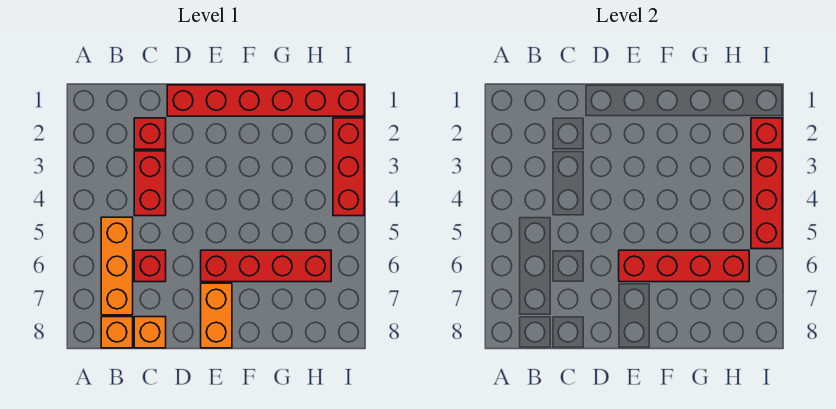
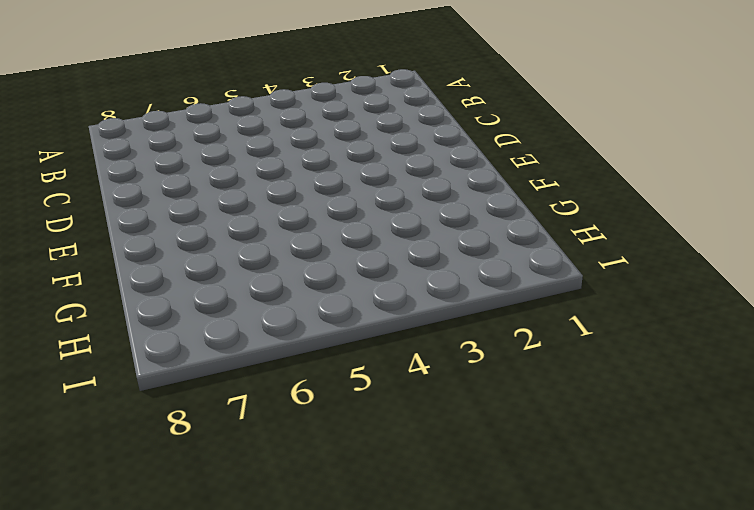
none -> orange brick B5:B7 level 1
none -> orange brick B8 level 1
none -> red brick C2 level 1

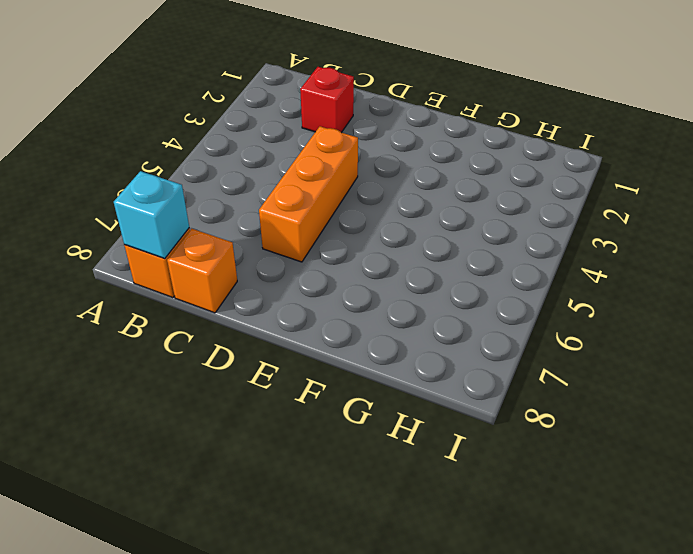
cyan brick B8 level 2 -> none
orange brick D4:D6 level 1 -> orange brick B5:B7 level 1
none -> red brick C3:C4 level 1
none -> red brick C6 level 1
none -> red brick D1:I1 level 1

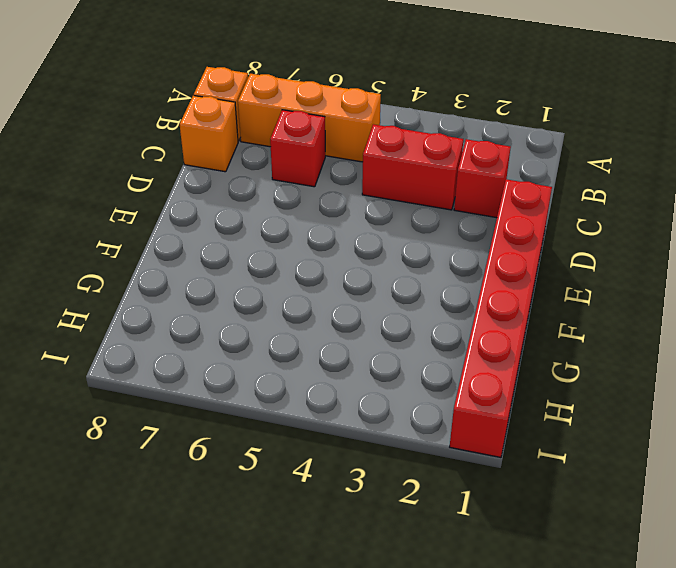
none -> red brick E6:H6 level 1
none -> orange brick E7:E8 level 1
none -> red brick I2:I4 level 1

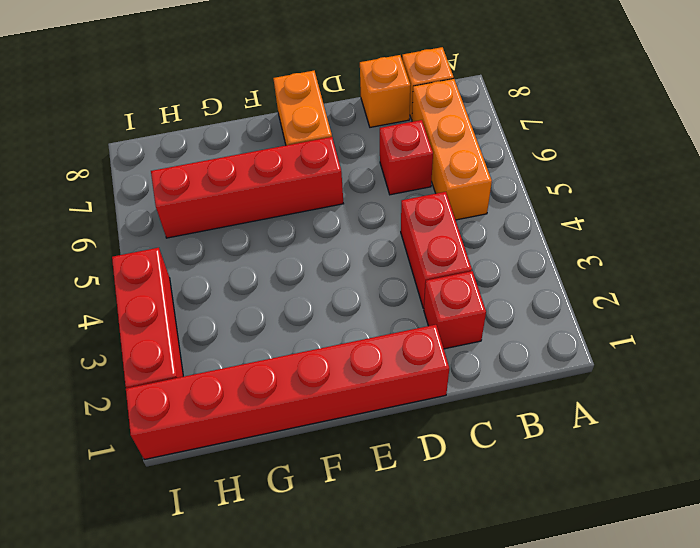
none -> red brick E6:H6 level 2
none -> red brick I2 level 2
none -> red brick I3:I5 level 2

